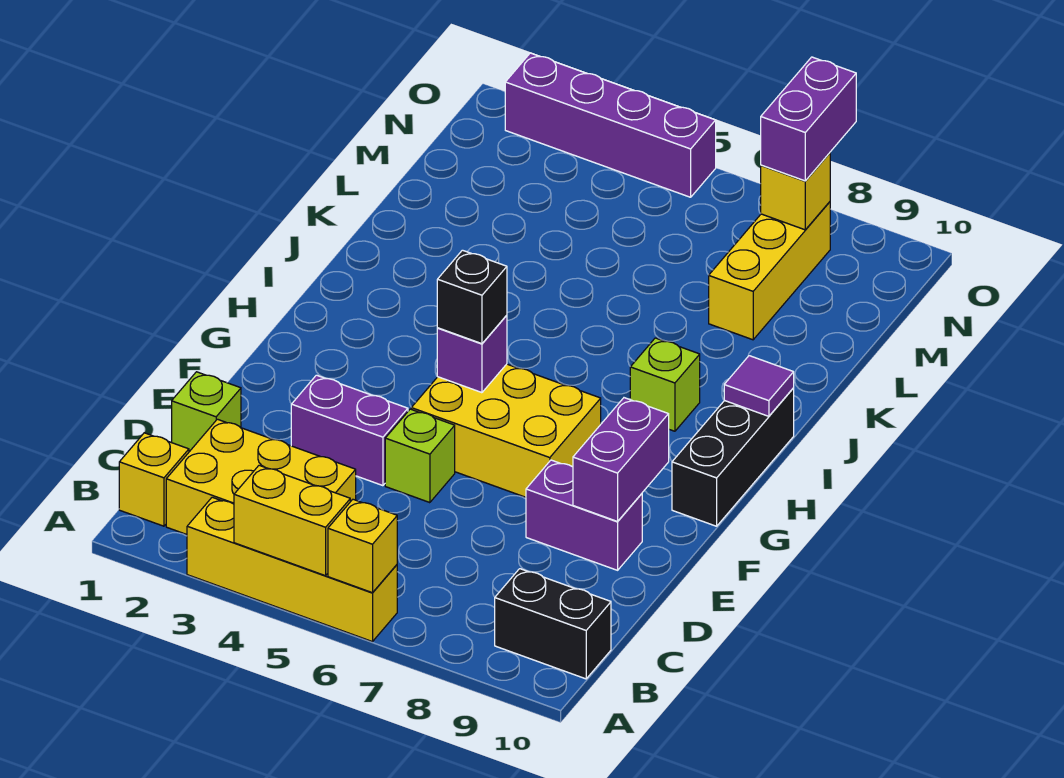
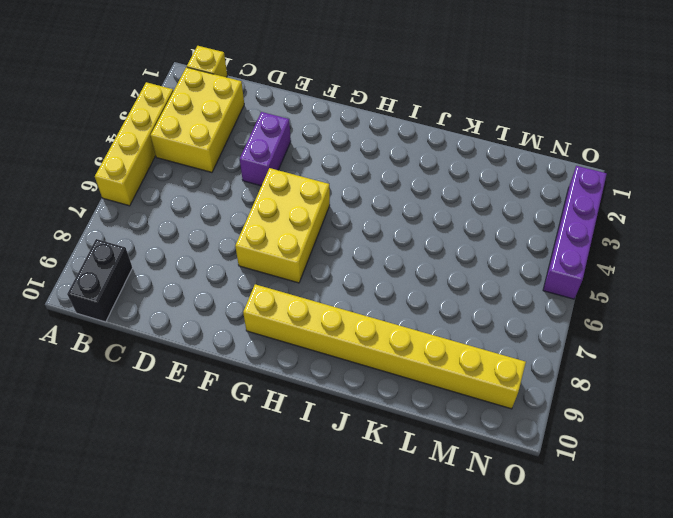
yellow brick G9:N9 level 1 -> none
none -> lime brick D1 level 1
none -> lime brick E5 level 1
none -> purple brick E8:E9 level 1

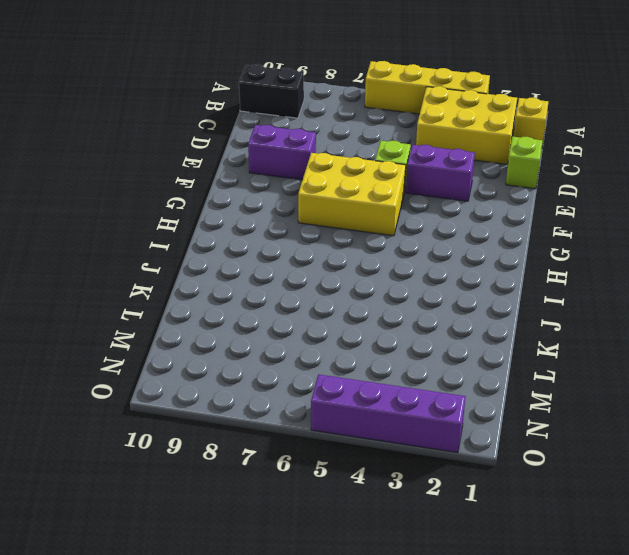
none -> black brick G10:I10 level 1
none -> lime brick I8 level 1
none -> yellow brick L8:N8 level 1

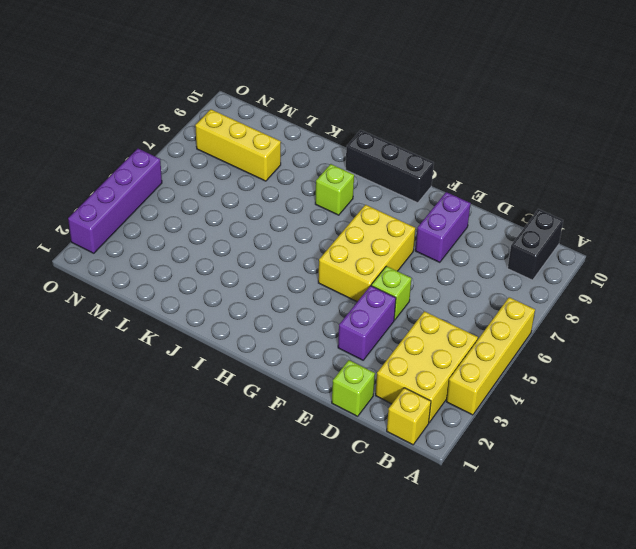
none -> yellow brick A4:A5 level 2
none -> yellow brick A6 level 2
none -> purple brick E9:F9 level 2

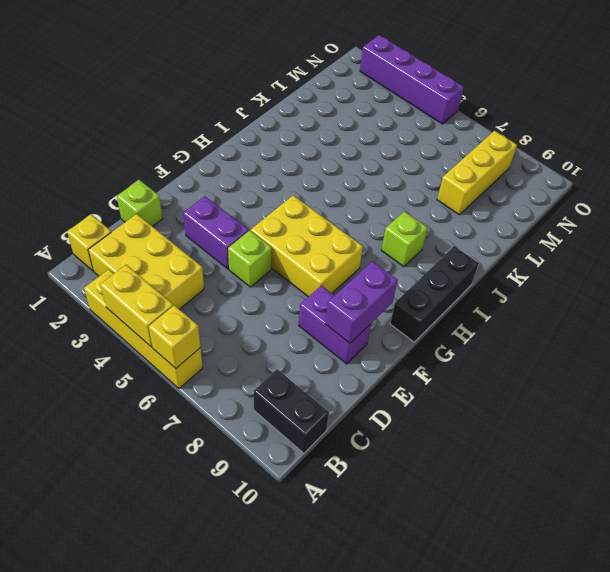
none -> purple brick G5 level 2
none -> purple tile I10 level 2
none -> yellow brick N8 level 2

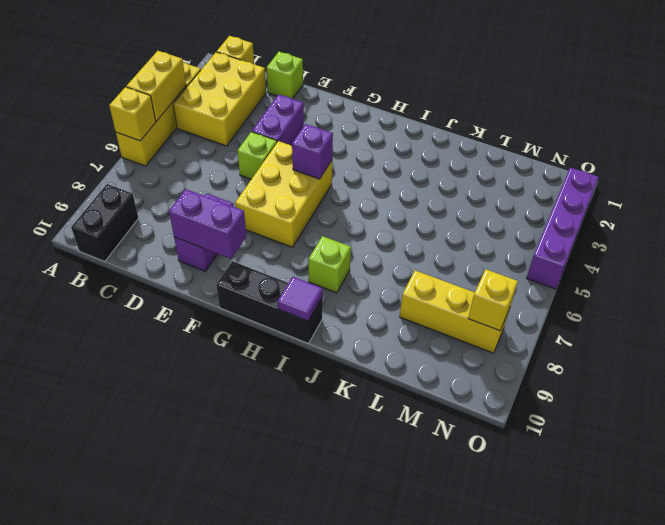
none -> black brick G5 level 3
none -> purple brick N8:O8 level 3

